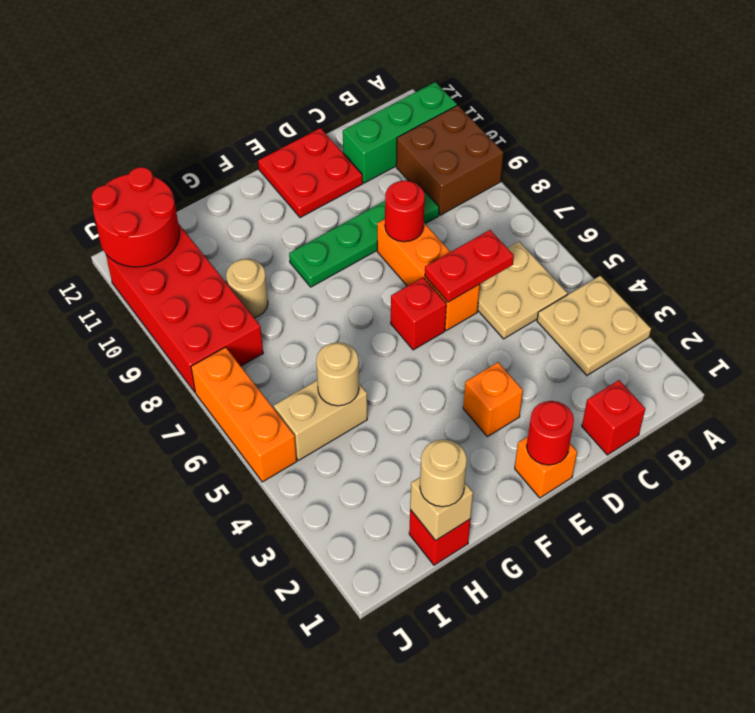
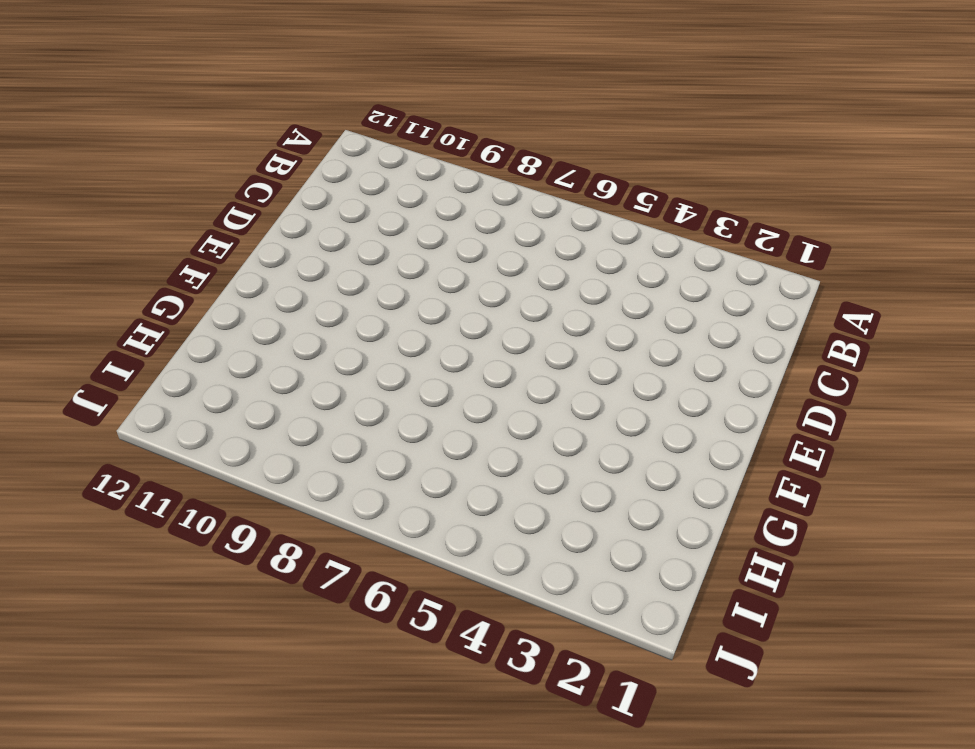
none -> tan plate A3:B4 level 1
none -> brown brick A9:B10 level 1
none -> green brick A11:C11 level 1

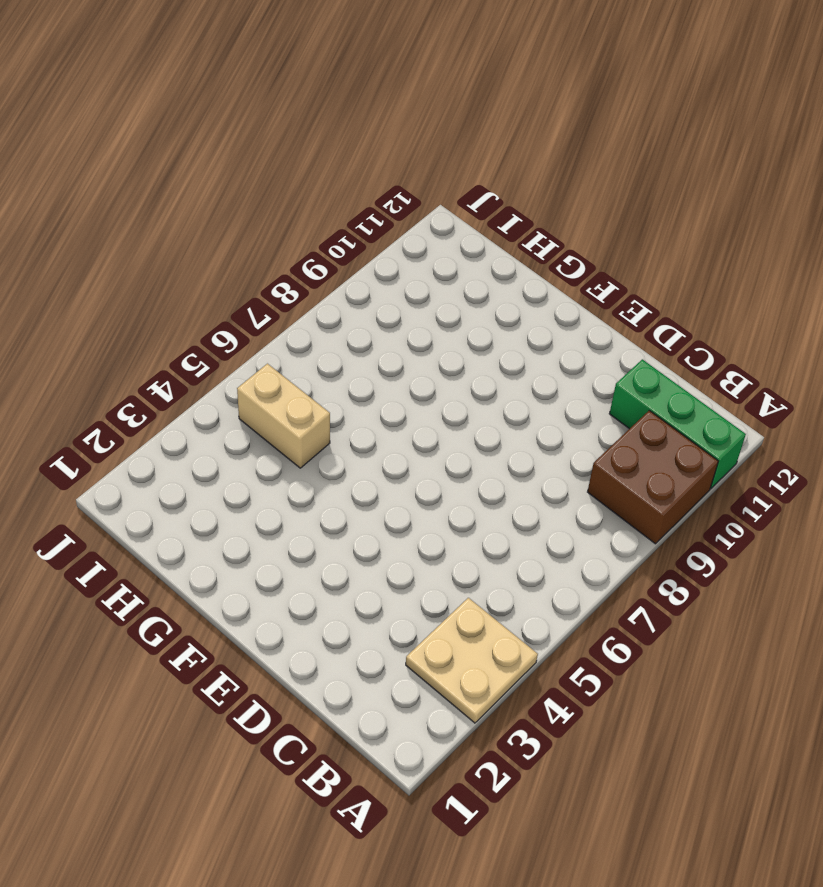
none -> tan plate B5:C6 level 1
none -> red brick C1 level 1
none -> green plate C9:F9 level 1

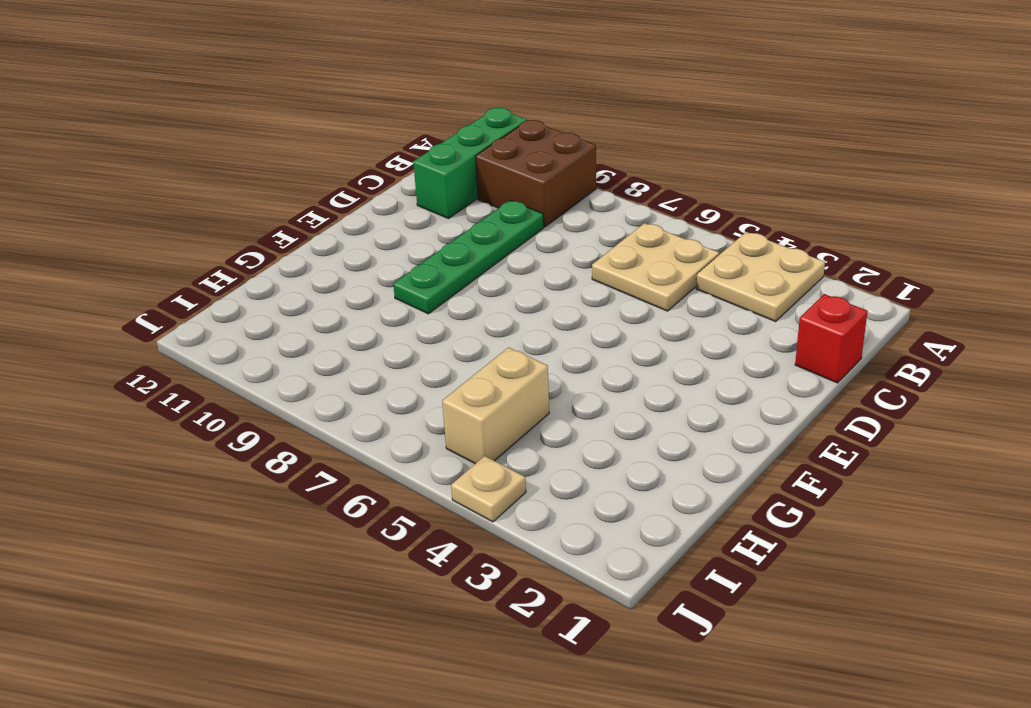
tan plate J4 level 1 -> none
none -> orange brick D6:D8 level 1
none -> red plate D11:E12 level 1
none -> orange brick E1 level 1

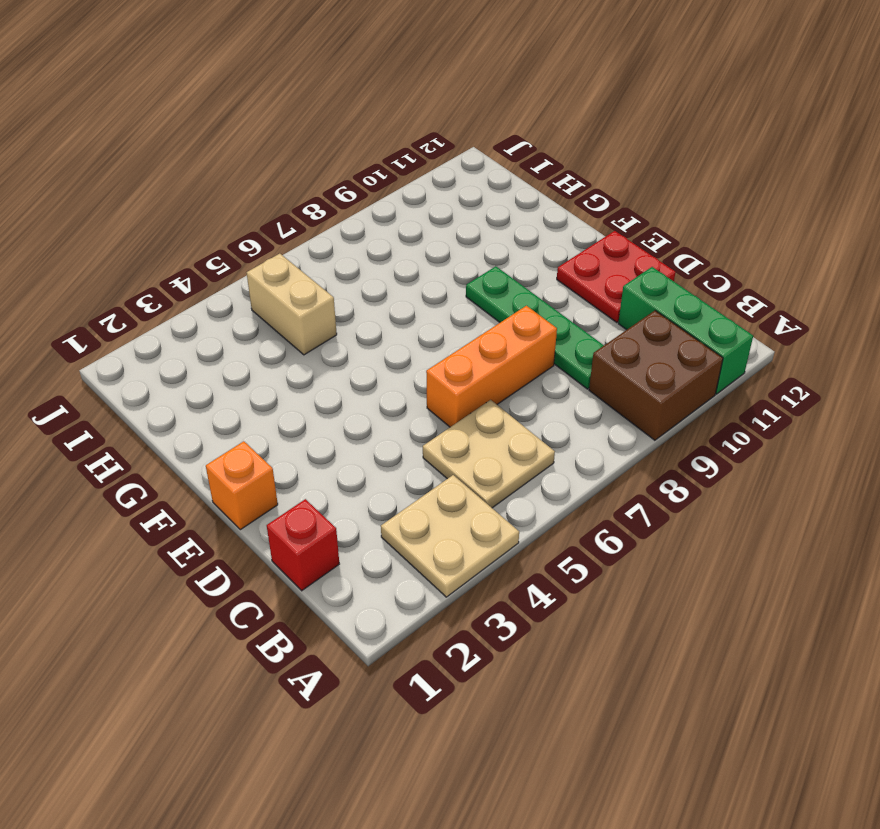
none -> orange brick E3 level 1
none -> red brick E6 level 1
none -> red brick H1 level 1

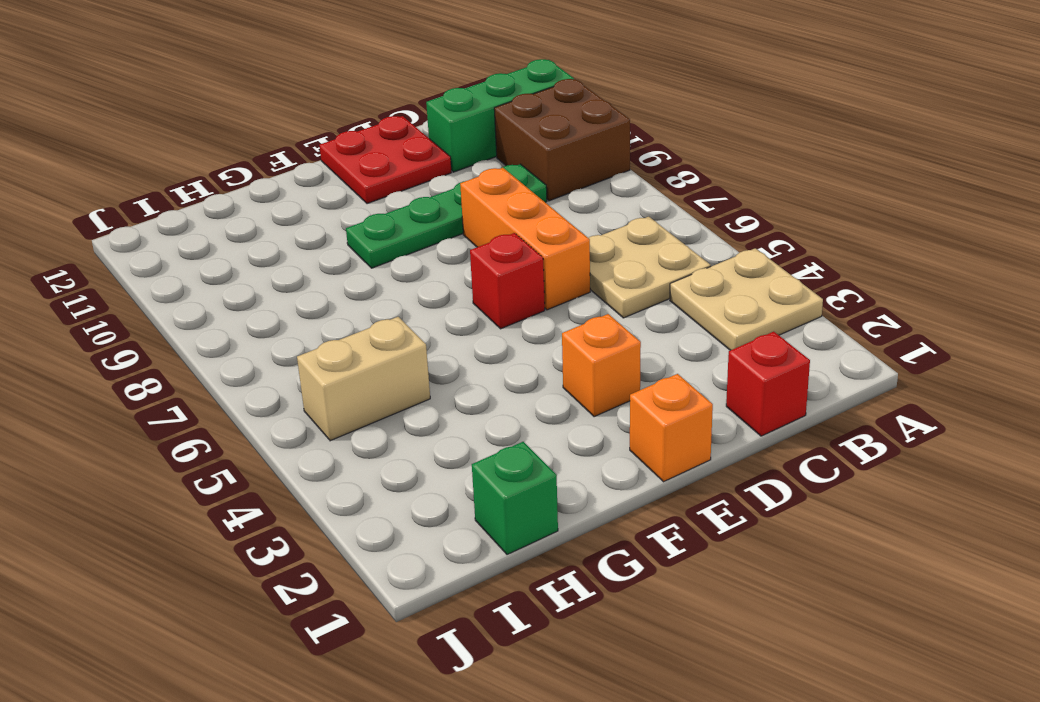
green brick H1 level 1 -> red brick H1 level 1
none -> tan round brick H9 level 1
none -> red brick I8:J11 level 1
none -> orange brick J5:J7 level 1

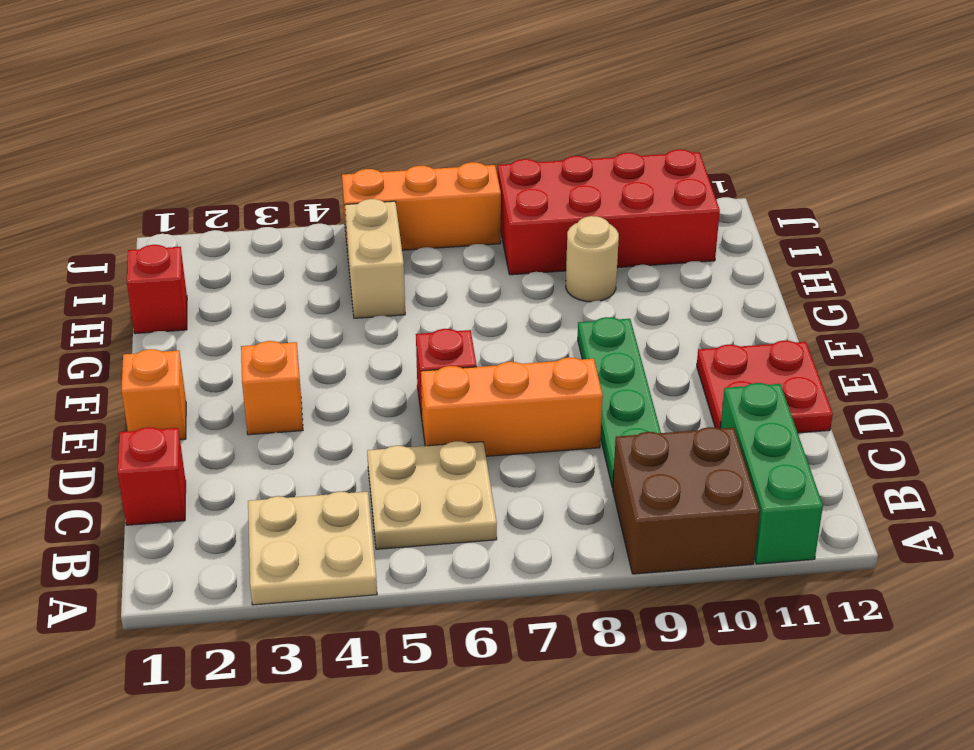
none -> red plate C6:D6 level 2
none -> red round brick D8 level 2
none -> red round brick E1 level 2

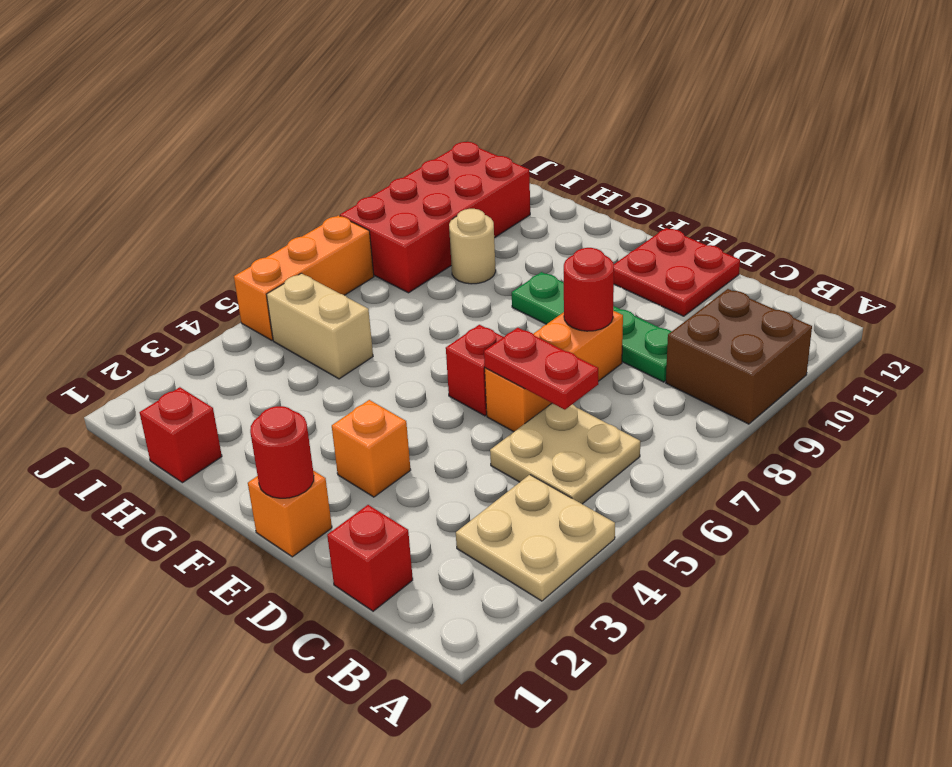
none -> green brick A11:C11 level 1
none -> tan brick H1 level 2
none -> tan round brick H5 level 2

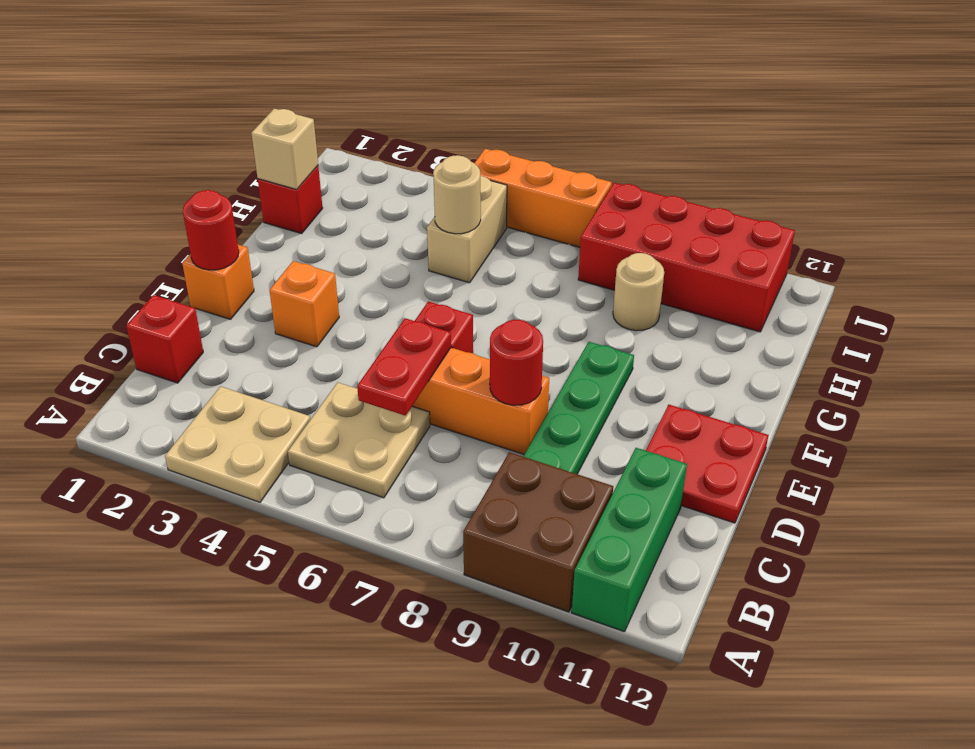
none -> red round brick I11:J12 level 2
none -> tan round brick H1 level 3

